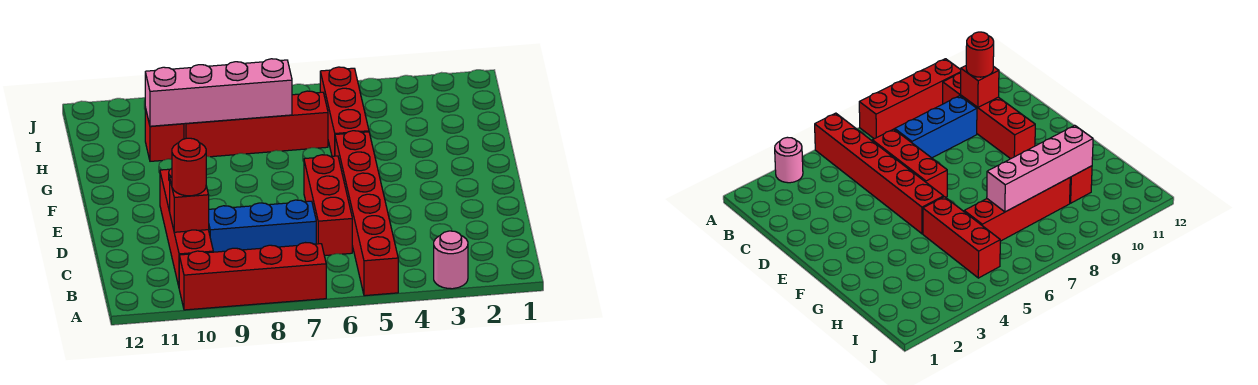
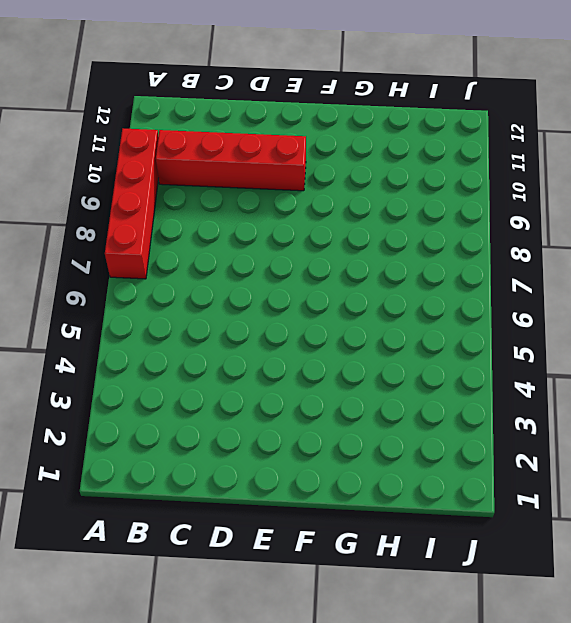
none -> pink round brick A3 level 1
none -> red brick A5:F5 level 1
none -> red brick C6:E6 level 1

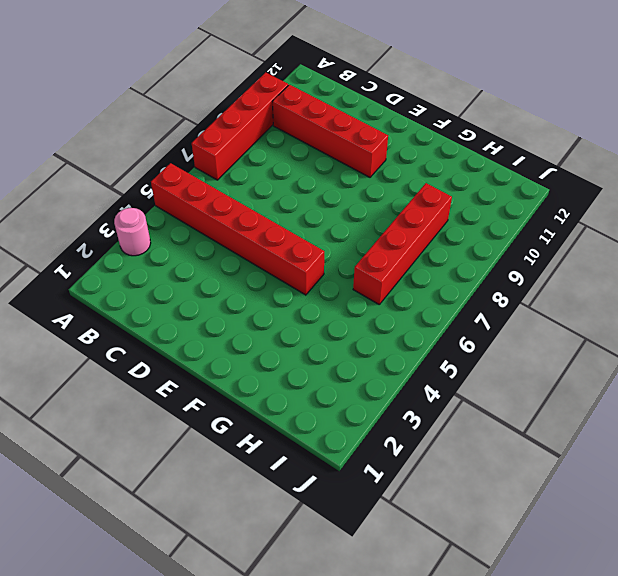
none -> red brick C6:E6 level 1
none -> blue brick C7:C9 level 1
none -> red brick G5:I5 level 1

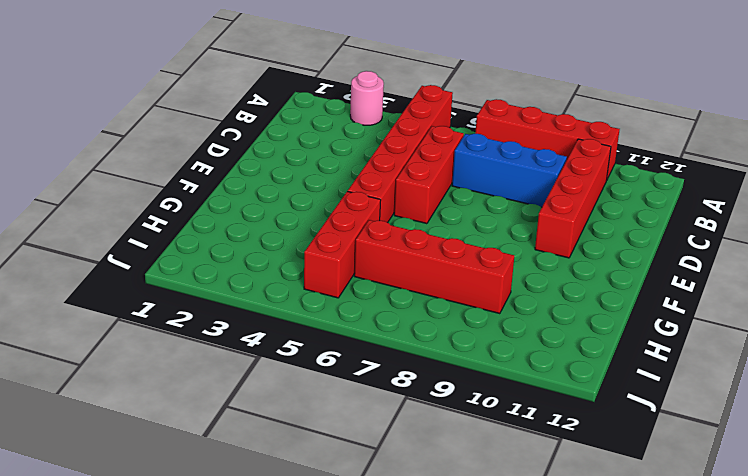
none -> red brick H10 level 1
none -> red brick C10 level 2
none -> pink brick H7:H10 level 2

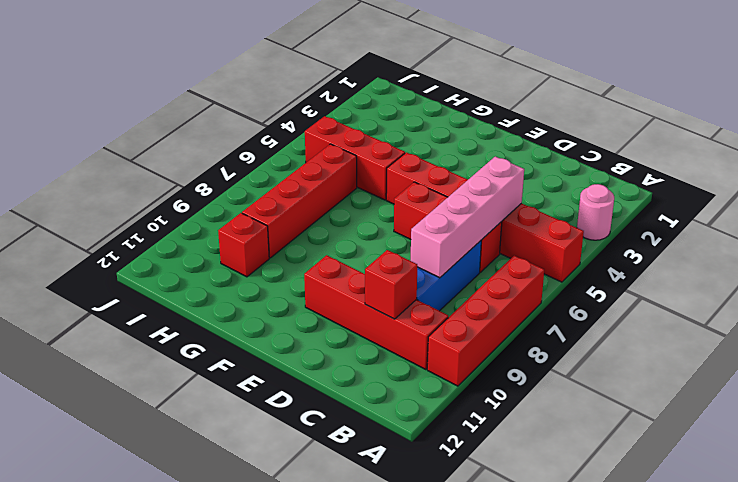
pink brick C5:C8 level 2 -> pink brick H7:H10 level 2
none -> red round brick C10 level 3

